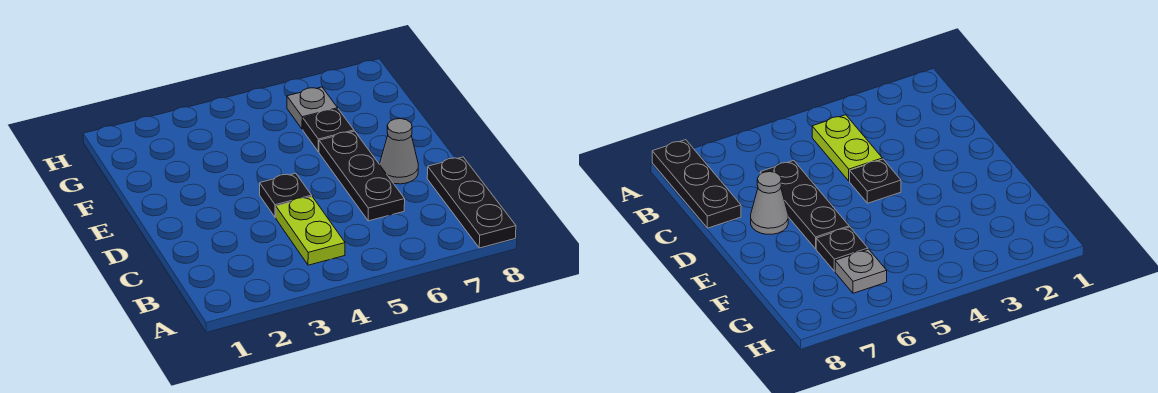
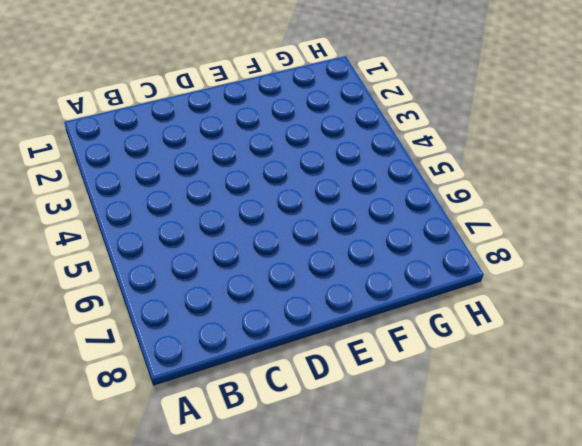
none -> black plate A8:C8 level 1
none -> lime plate B4:C4 level 1

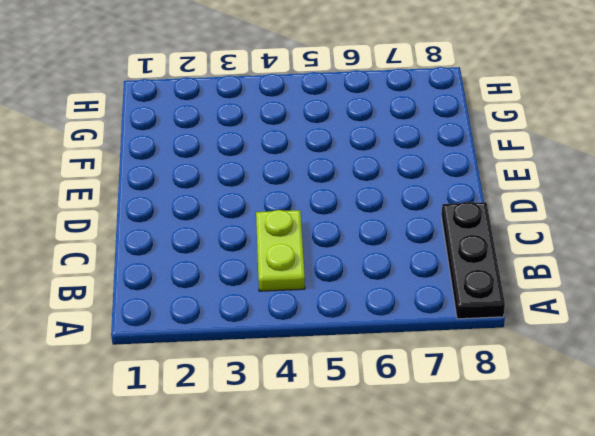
none -> black plate C6:E6 level 1
none -> black plate D4 level 1

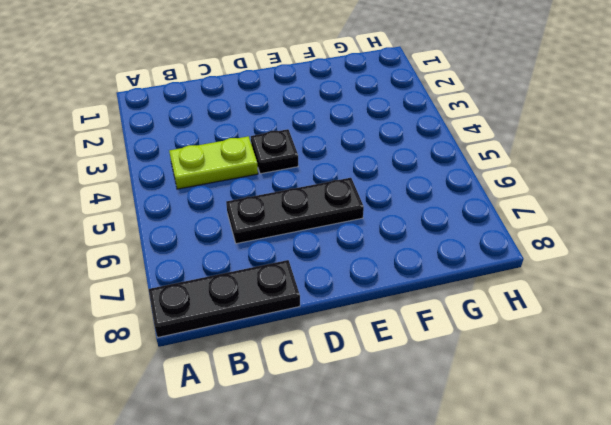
none -> grey cone D7 level 1
none -> black plate F6 level 1

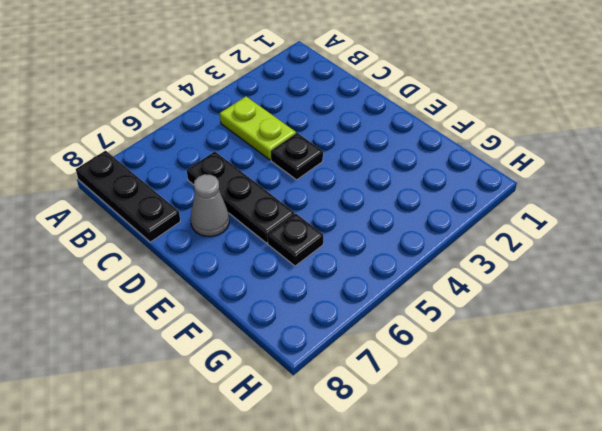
none -> grey plate G6 level 1

